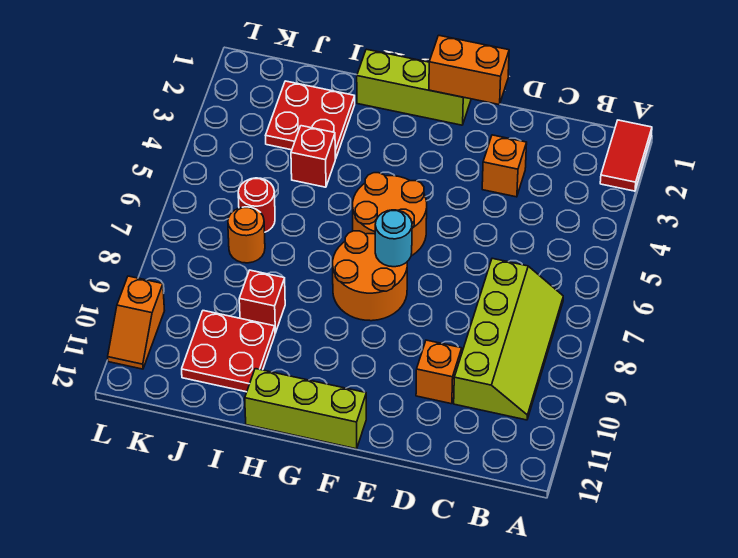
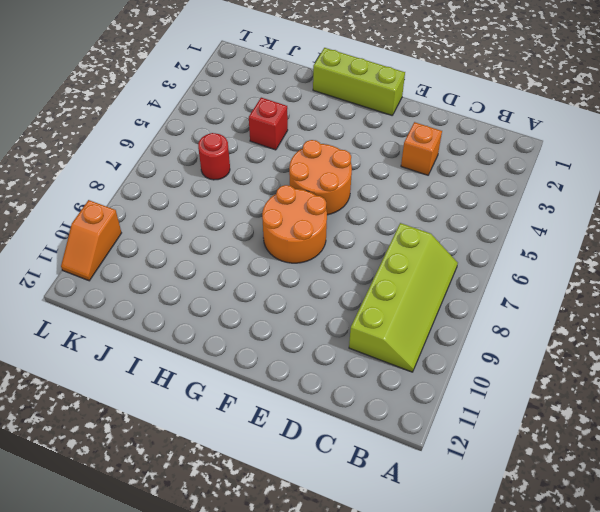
none -> red tile A1:A2 level 1
none -> orange brick D10 level 1
none -> lime brick F12:H12 level 1

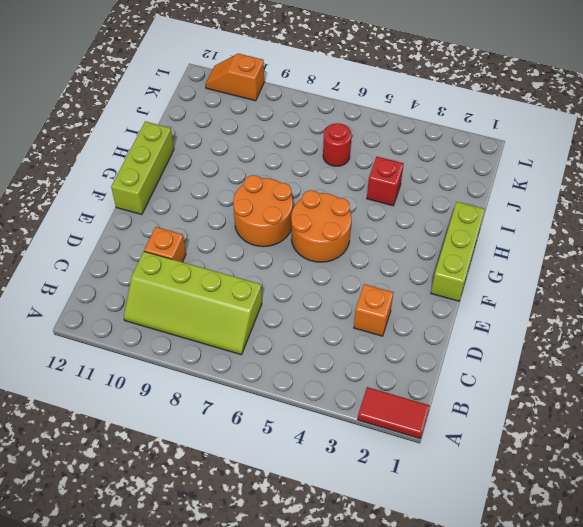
none -> red plate I2:J3 level 1
none -> red brick I9 level 1
none -> red plate I10:J11 level 1

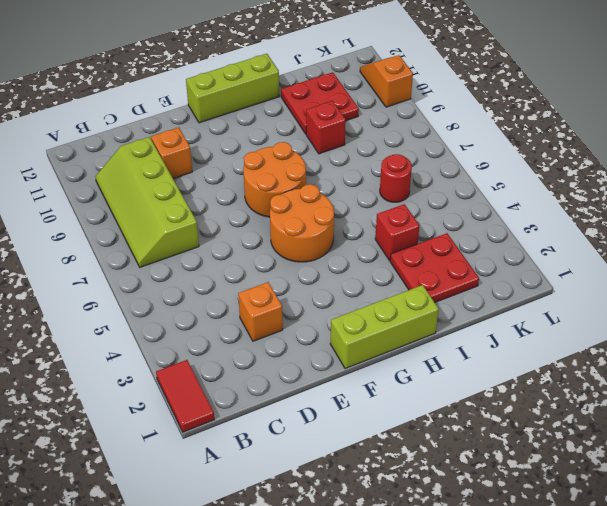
none -> orange round brick J7 level 1
none -> orange brick E1:F1 level 2
none -> cyan round brick F7 level 2

